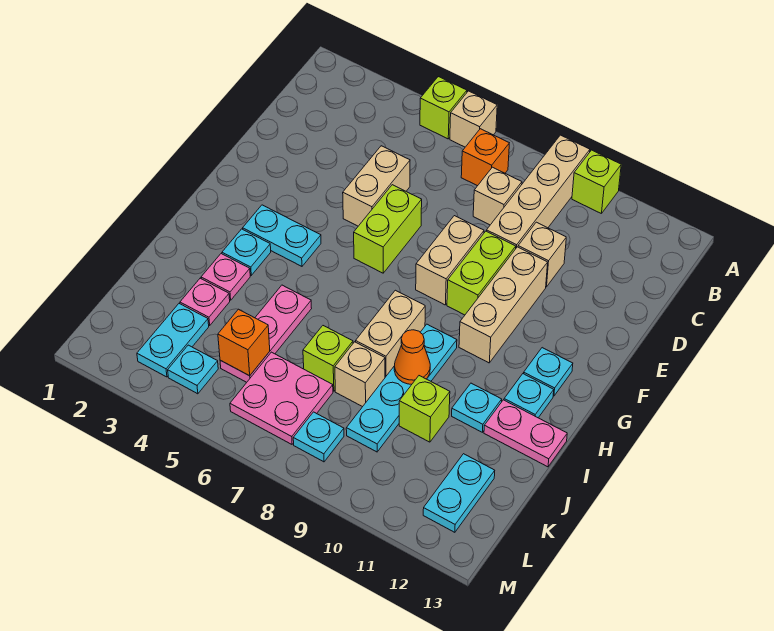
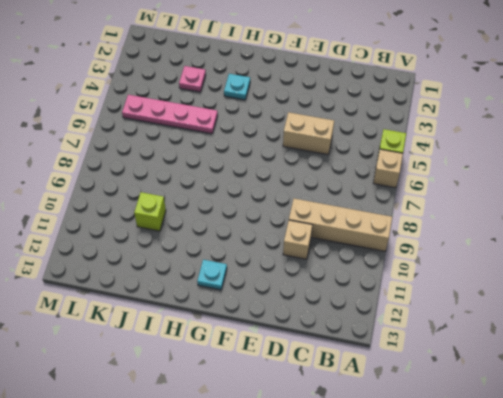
pink plate I5:L5 level 1 -> pink plate I5:K5 level 1
none -> lime brick A10 level 1
none -> orange brick B7 level 1
none -> tan brick C8 level 1
none -> lime brick E6:F6 level 1

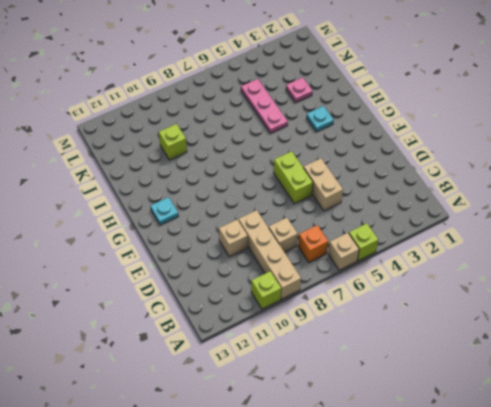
none -> tan brick E8:F8 level 1
none -> lime brick E9:F9 level 1
none -> tan brick E10:G10 level 1
none -> cyan plate G3:G4 level 1

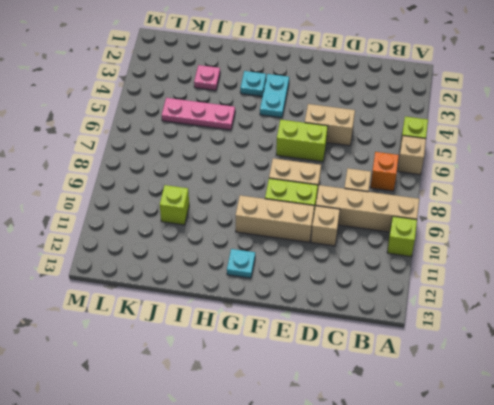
none -> tan brick H8:I8 level 1
none -> cyan plate H9:K9 level 1
none -> cyan plate H12 level 1
none -> pink plate I3 level 1

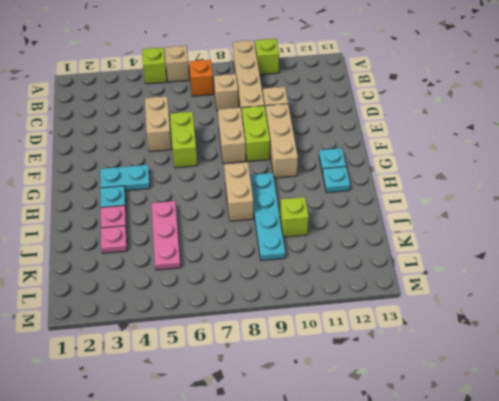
none -> cyan plate I11 level 1
none -> pink plate I12:I13 level 1
none -> lime brick J7 level 1
none -> tan brick J8 level 1

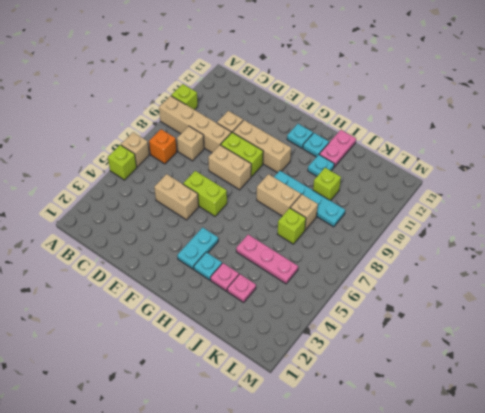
none -> cyan plate K3:L3 level 1
none -> pink plate K6:L7 level 1
none -> cyan plate K12:L12 level 1
none -> cyan plate L4 level 1

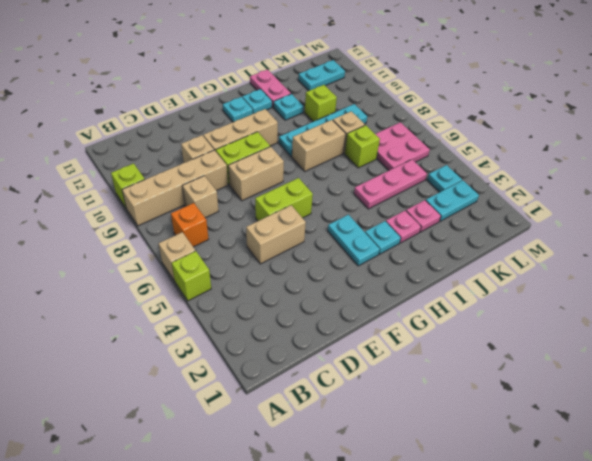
none -> cyan plate L8 level 1
none -> orange cone I9 level 2
none -> orange brick K5 level 2

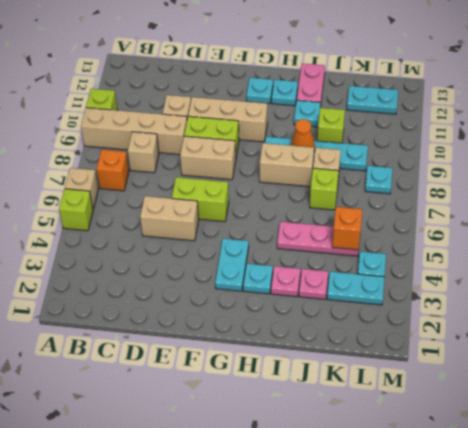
none -> pink plate K6:L7 level 1

